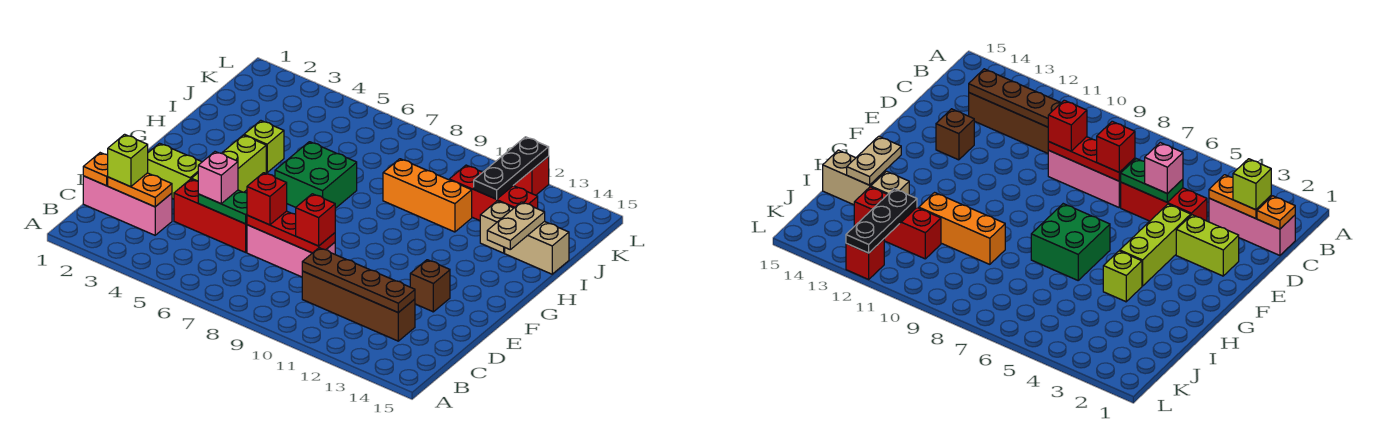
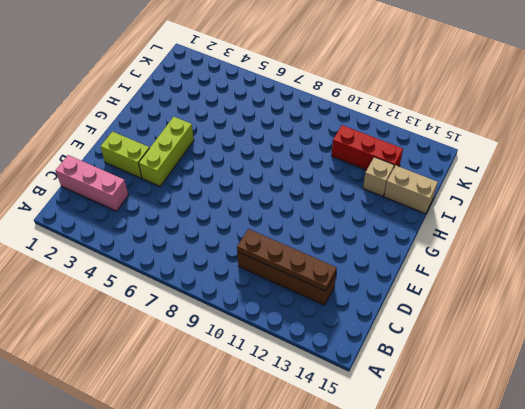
none -> red brick D4:D6 level 1
none -> pink brick D7:D9 level 1
none -> brown brick E13 level 1

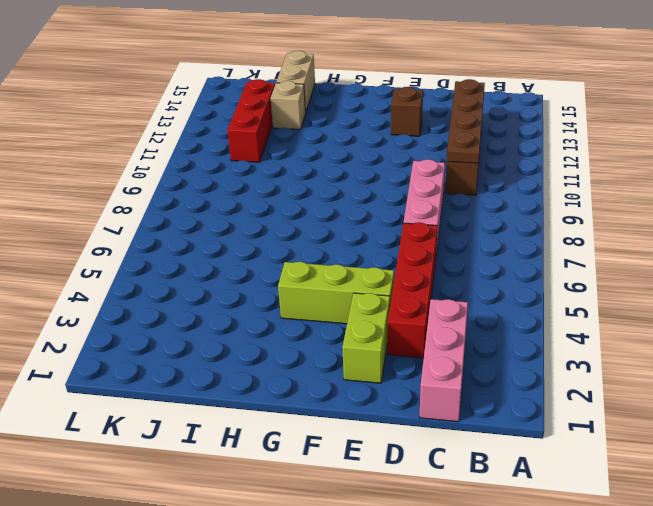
red brick D3:D6 level 1 -> red brick D4:D6 level 1
none -> green brick G6:H7 level 1
none -> lime brick H4 level 1
none -> orange brick I9:I11 level 1

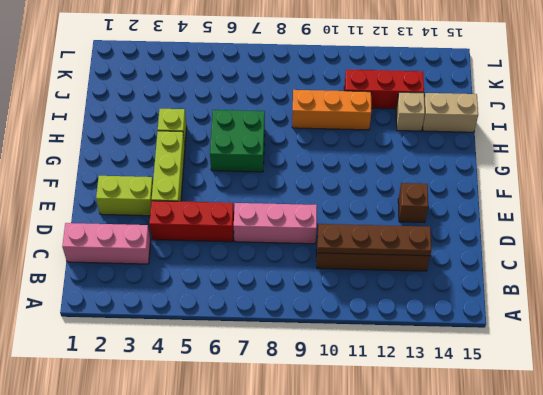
none -> red brick L12 level 1
none -> orange plate C1 level 2
none -> orange plate C2:C3 level 2

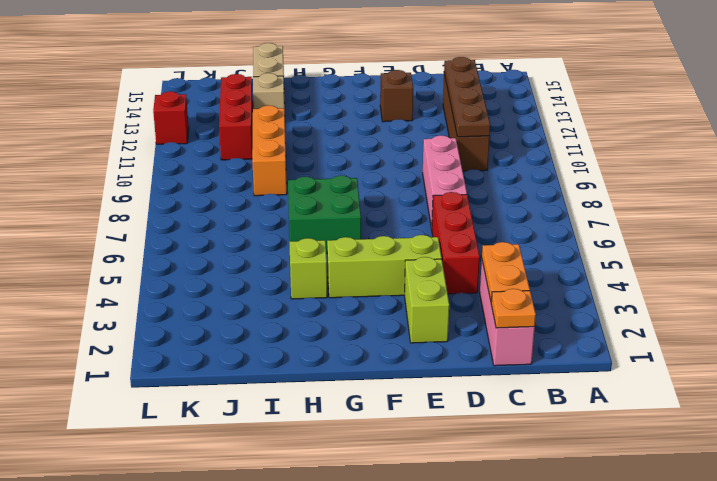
none -> green plate D5:D6 level 2
none -> red plate D7:D9 level 2
none -> tan plate H14:I14 level 2

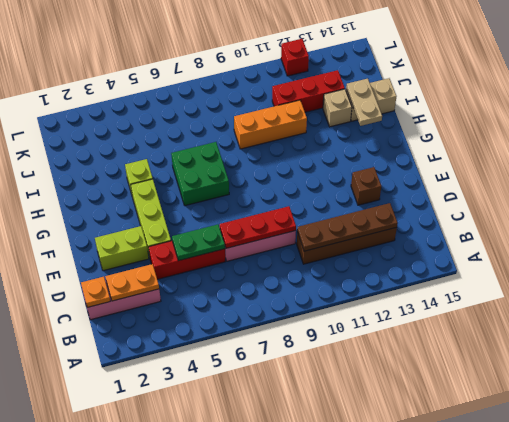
none -> black plate J12:L12 level 2
none -> lime brick C2 level 3
none -> pink brick D5 level 3

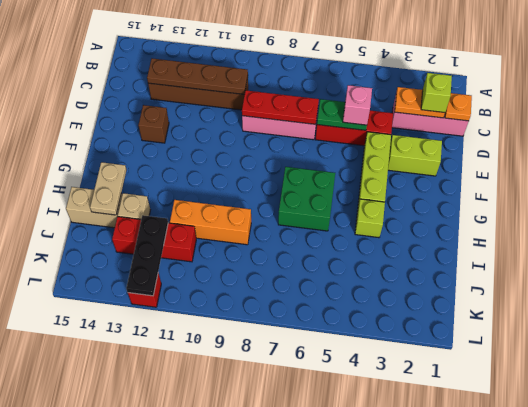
none -> red brick D7 level 3
none -> red brick D9 level 3

